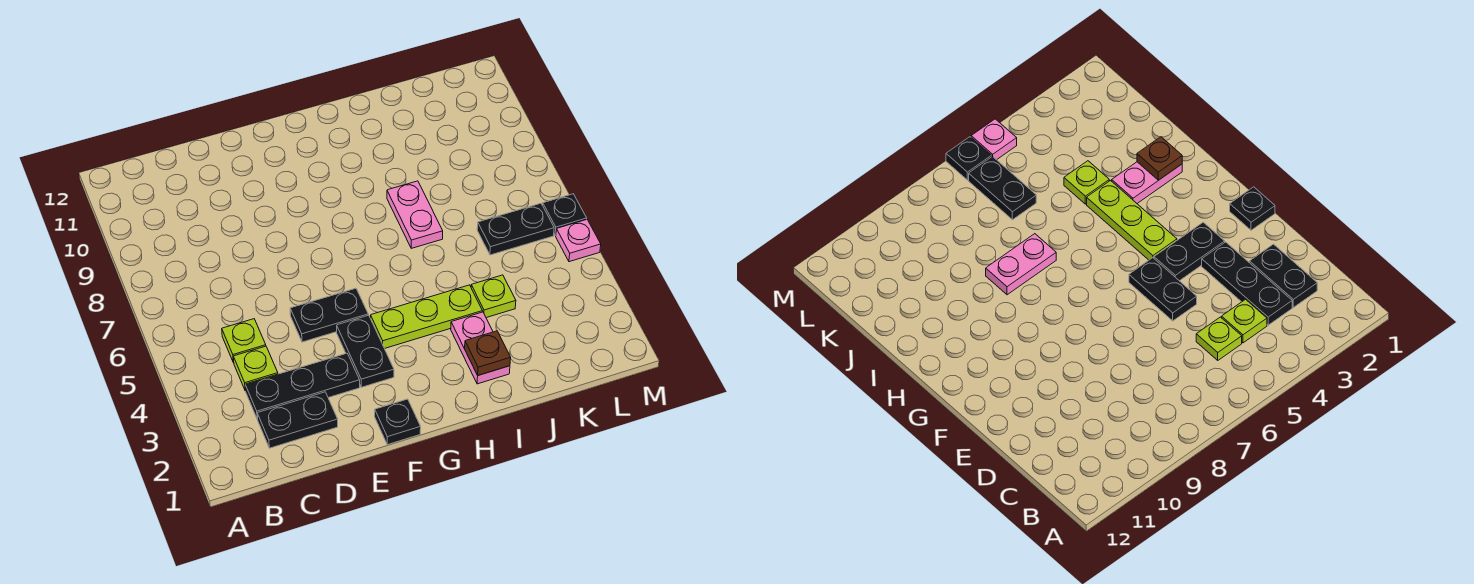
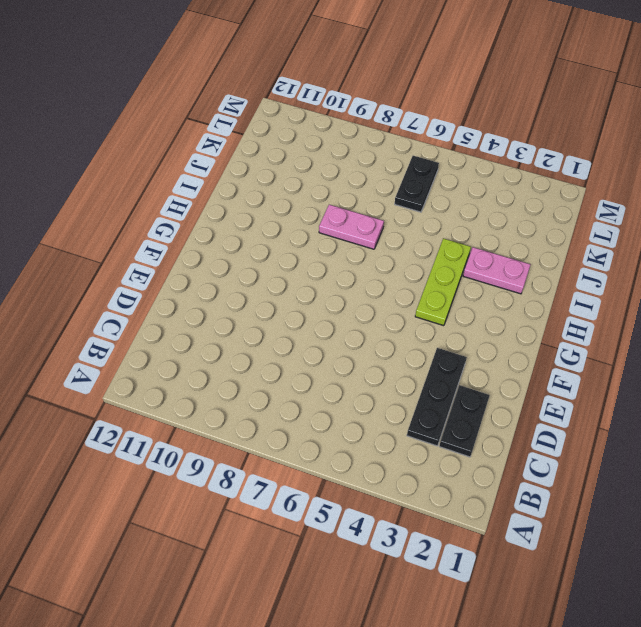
none -> lime plate C4 level 1
none -> lime plate C5 level 1
none -> black plate E5:F5 level 1

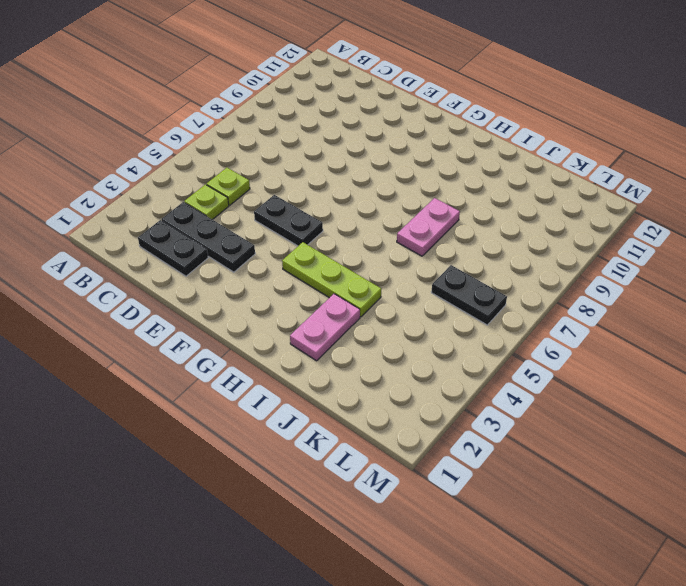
none -> black plate F1 level 1
none -> black plate F3:F4 level 1
none -> lime plate J4 level 1

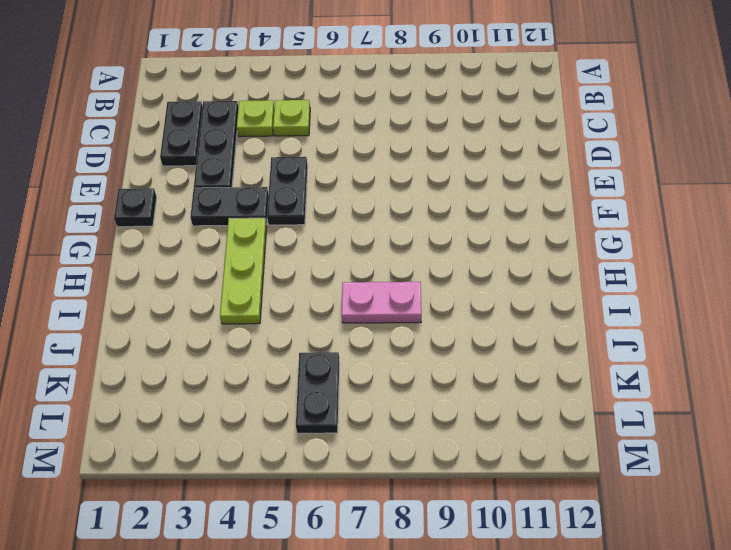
none -> pink plate I2:I3 level 1
none -> lime plate J4 level 1
none -> pink plate M5 level 1

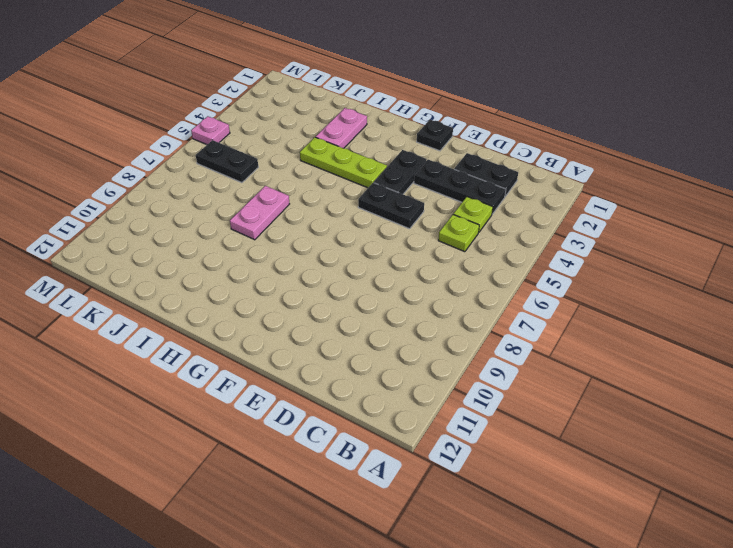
none -> lime plate J4 level 1
none -> black plate M6 level 1
none -> brown plate I2 level 2

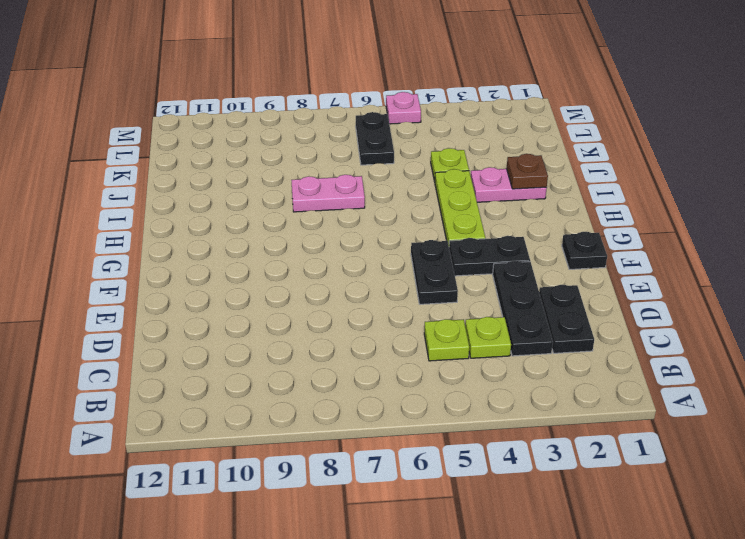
none -> black plate M6 level 1

